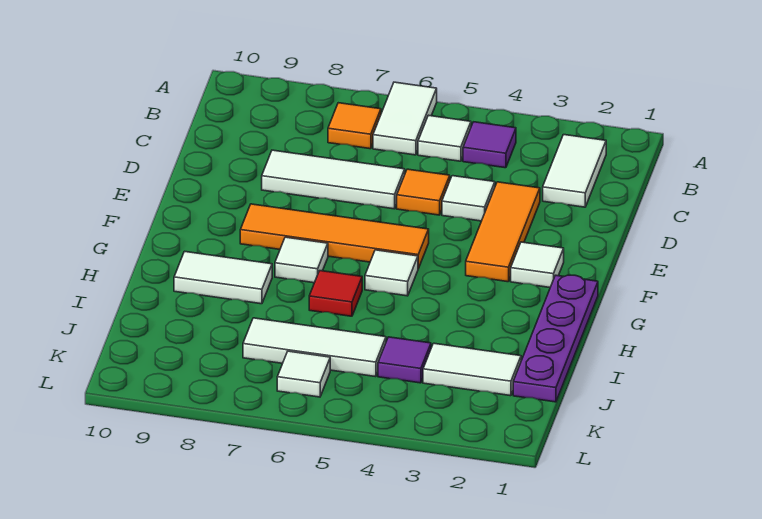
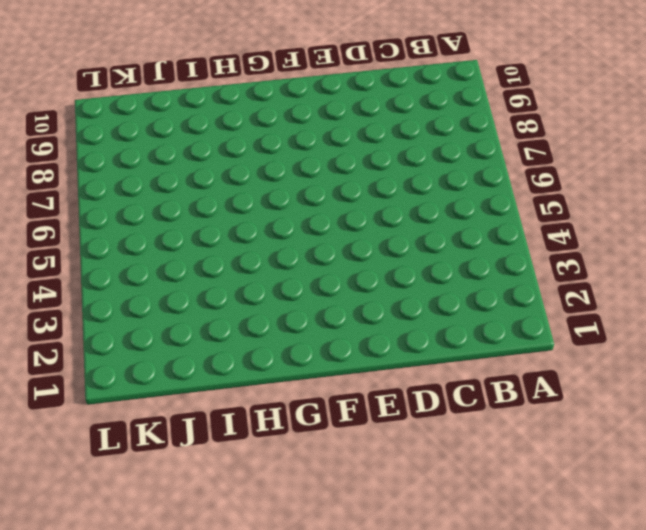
none -> white tile A6:B6 level 1
none -> white tile B2:C2 level 1
none -> purple tile B4 level 1

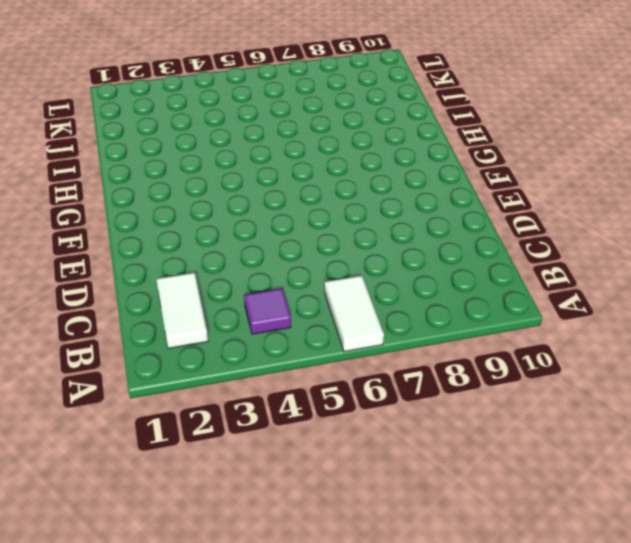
none -> white tile B5 level 1
none -> orange tile B7 level 1
none -> orange tile D3:F3 level 1

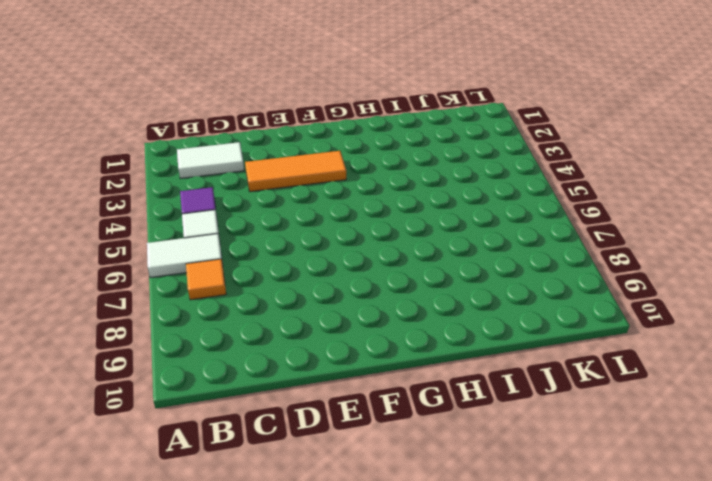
none -> white tile D4 level 1
none -> orange tile D5 level 1
none -> white tile D6:D8 level 1

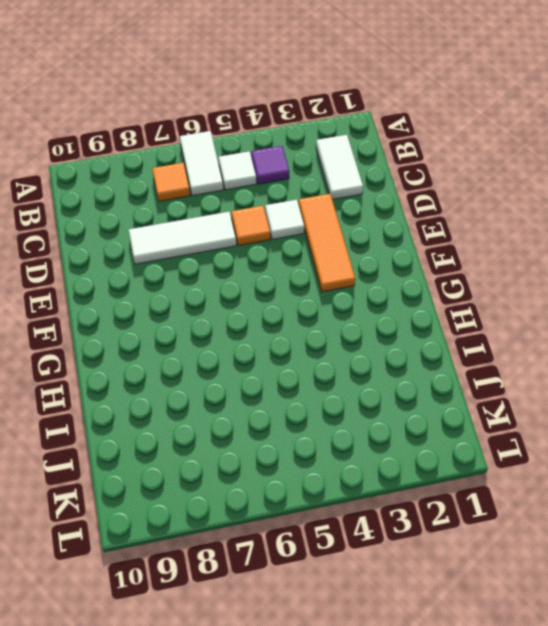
none -> white tile F2 level 1
none -> orange tile F5:F8 level 1
none -> purple plate G1:J1 level 1

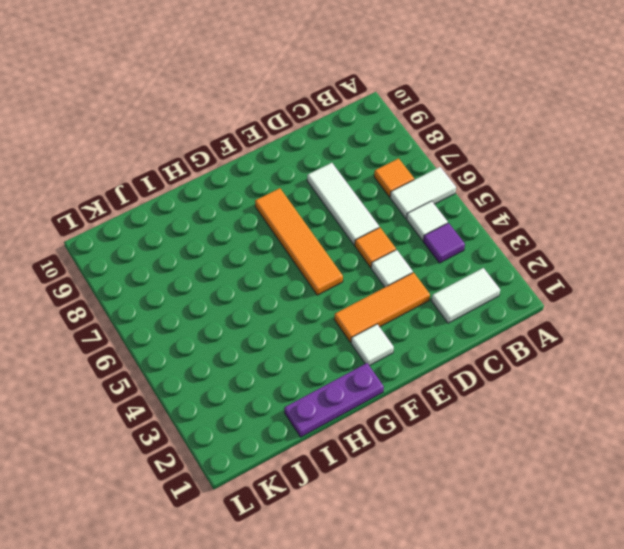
purple plate G1:I1 level 1 -> purple plate G1:J1 level 1
none -> white tile G5 level 1
none -> white tile G7 level 1
none -> red tile H6 level 1

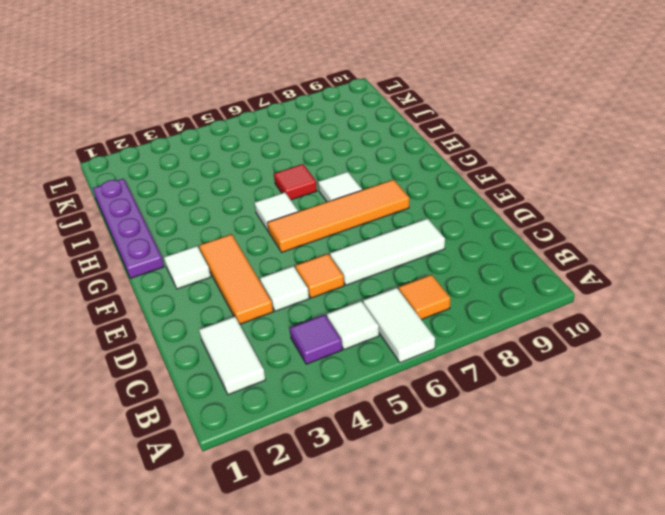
none -> white tile H8:H9 level 1
none -> white tile J2:J3 level 1
none -> purple tile J4 level 1

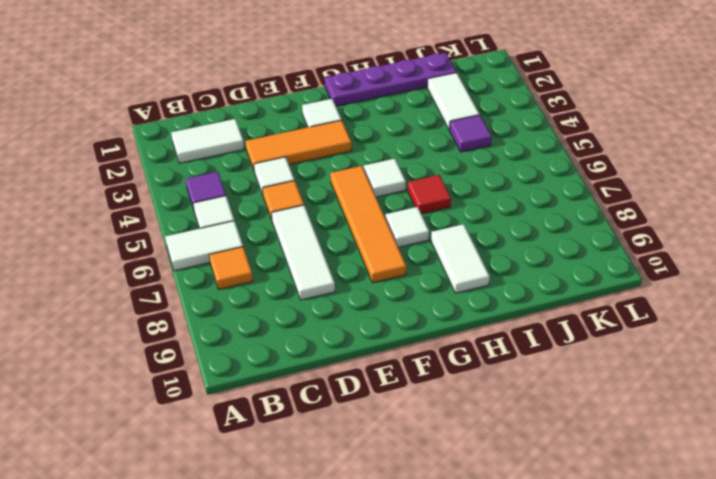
none -> white tile J5:J7 level 1
none -> white tile K6 level 1

